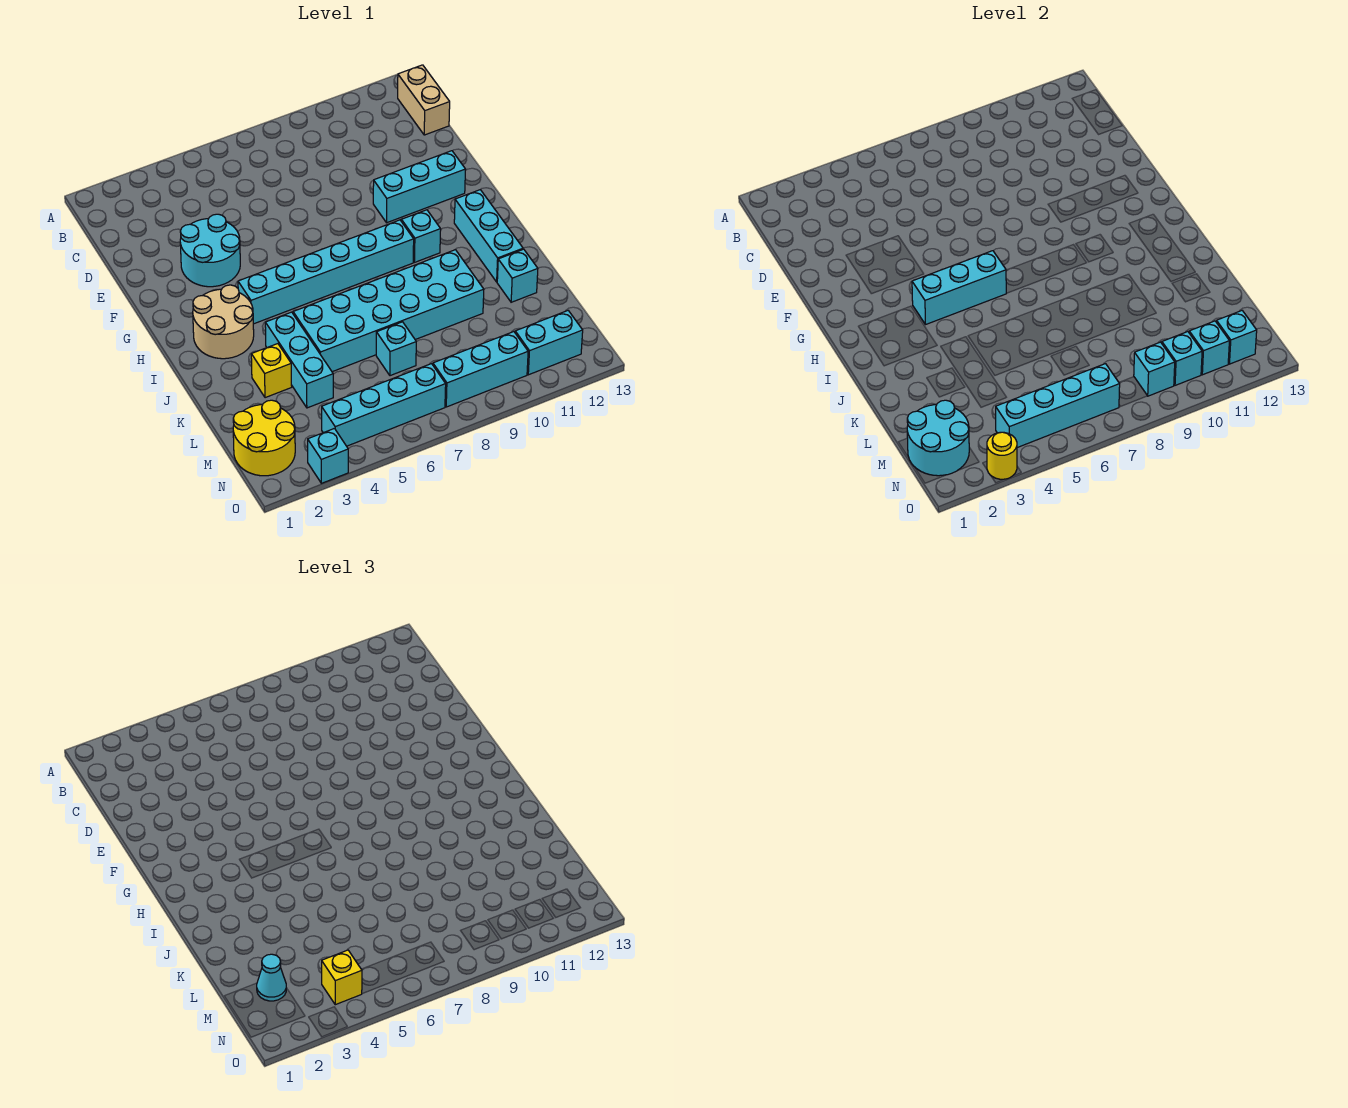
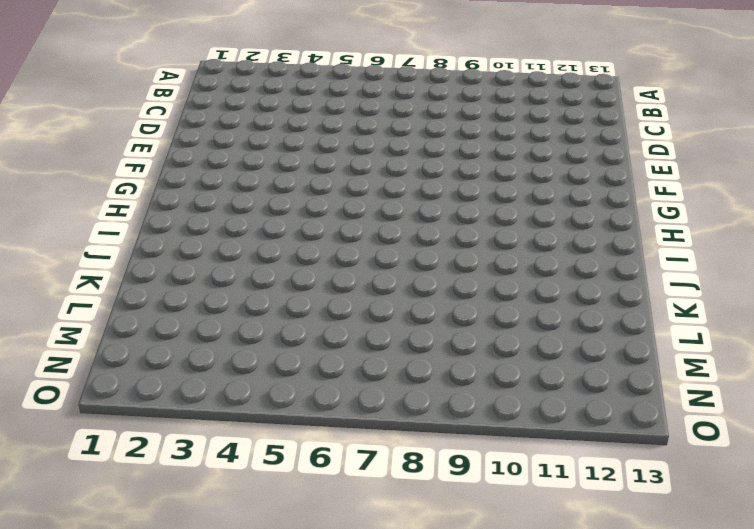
none -> tan brick B13:C13 level 1
none -> cyan round brick E3:F4 level 1
none -> cyan brick F10:F12 level 1

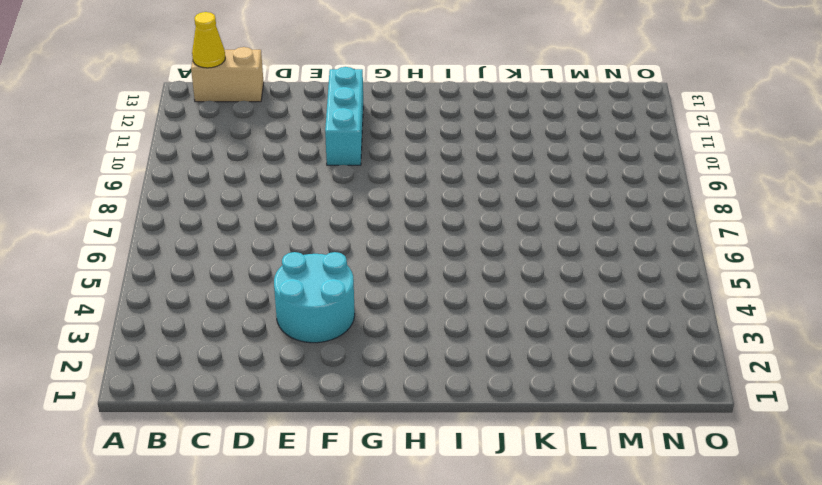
yellow cone B13 level 2 -> none
none -> tan round brick H2:I3 level 1
none -> cyan brick H4:H9 level 1
none -> cyan brick H10 level 1

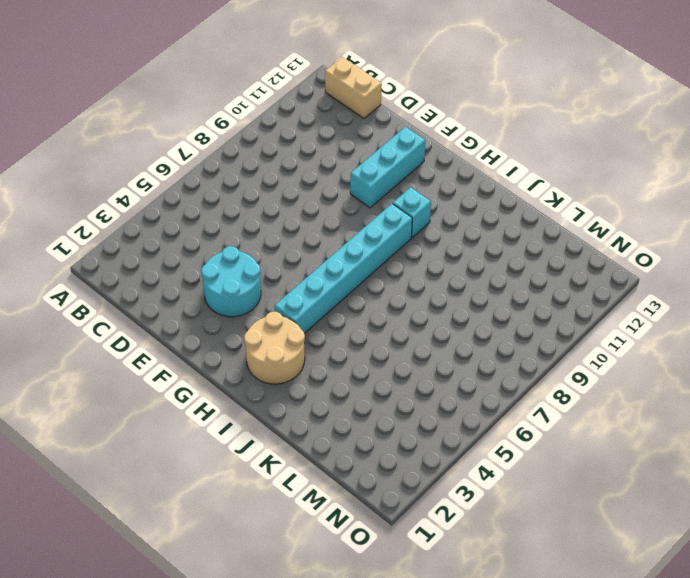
none -> cyan brick H12:J12 level 1
none -> cyan brick J4:L4 level 1
none -> cyan brick J5:K10 level 1

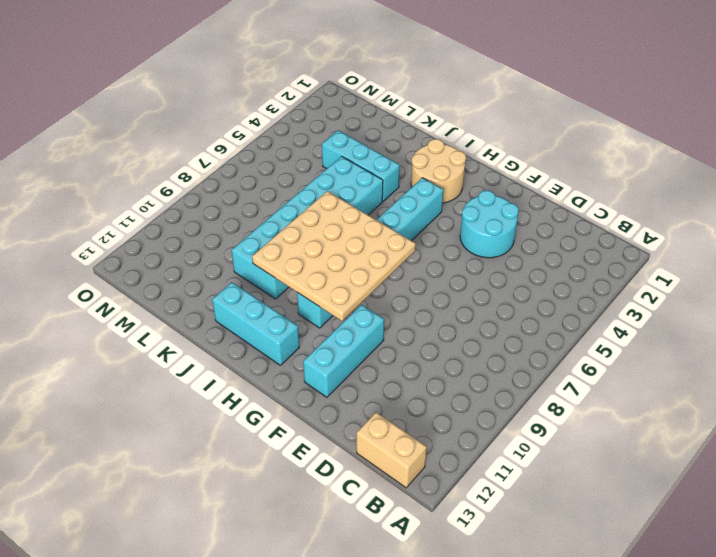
tan plate G7:J10 level 2 -> none
none -> yellow brick K3 level 1
none -> cyan brick K12 level 1
none -> cyan brick L7 level 1

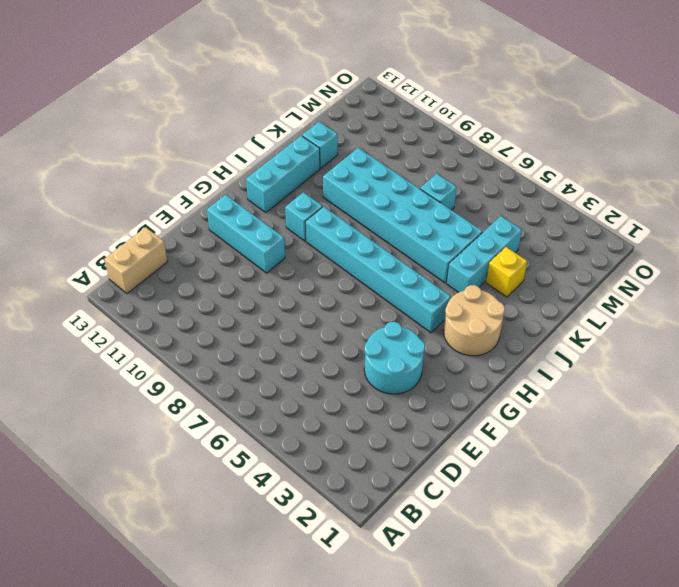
none -> yellow round brick M1:N2 level 1
none -> cyan brick N4:N7 level 1
none -> cyan brick N8:N10 level 1

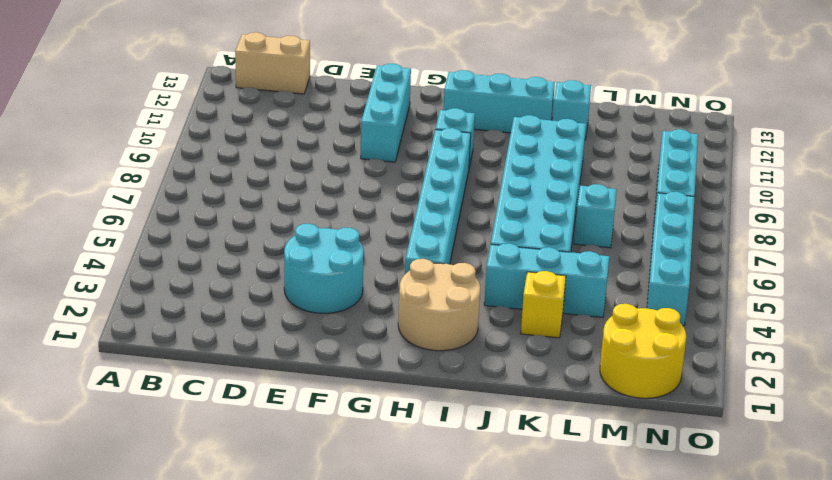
none -> cyan brick N11:N12 level 1
none -> cyan brick O3 level 1
none -> cyan brick H4:H6 level 2

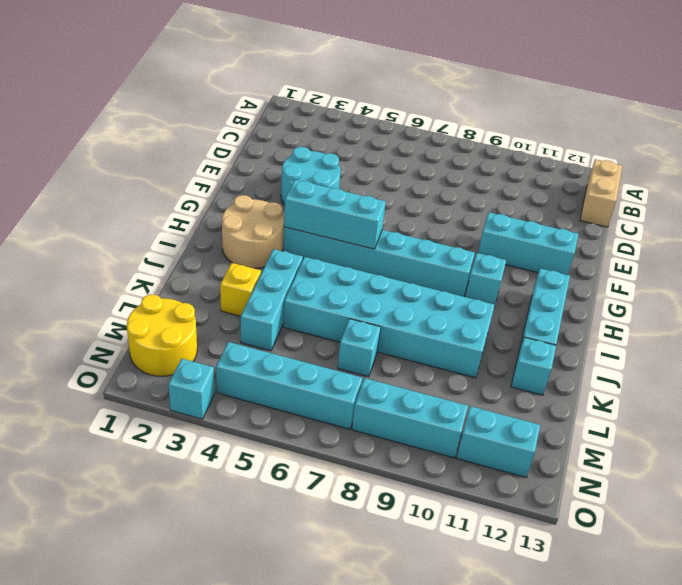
none -> cyan round brick M1:N2 level 2
none -> cyan brick N4:N7 level 2
none -> cyan brick N9 level 2

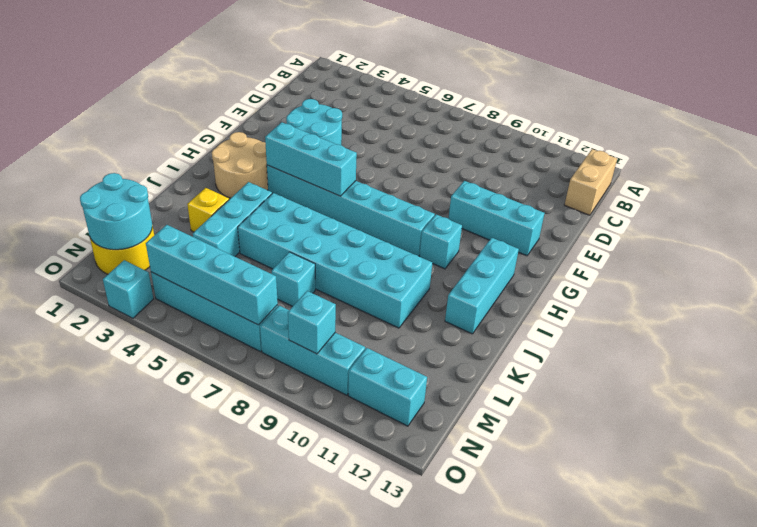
none -> cyan brick K12 level 1
none -> cyan brick N10 level 2
none -> cyan brick N11 level 2

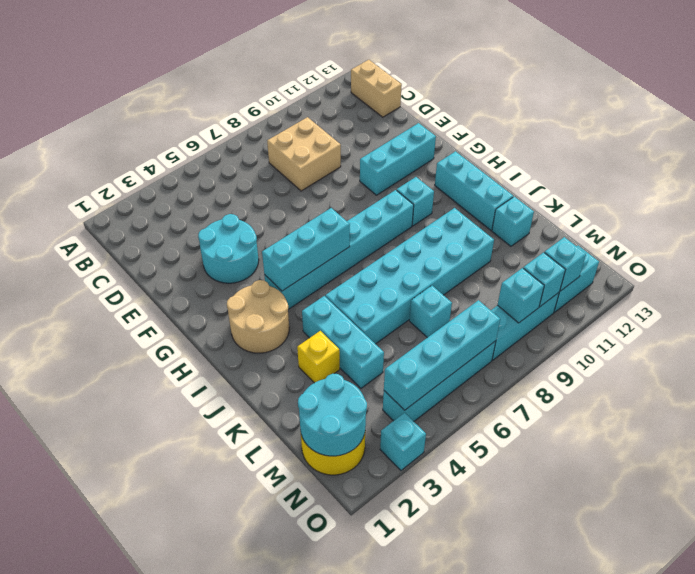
tan brick C8:D9 level 1 -> none
none -> cyan brick N12 level 2
none -> yellow round brick O3 level 2
none -> cyan cone M2 level 3

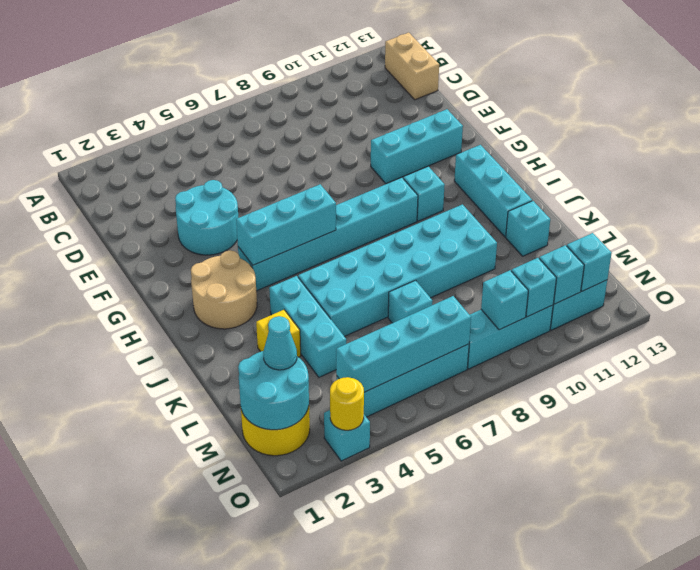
none -> yellow brick N4 level 3

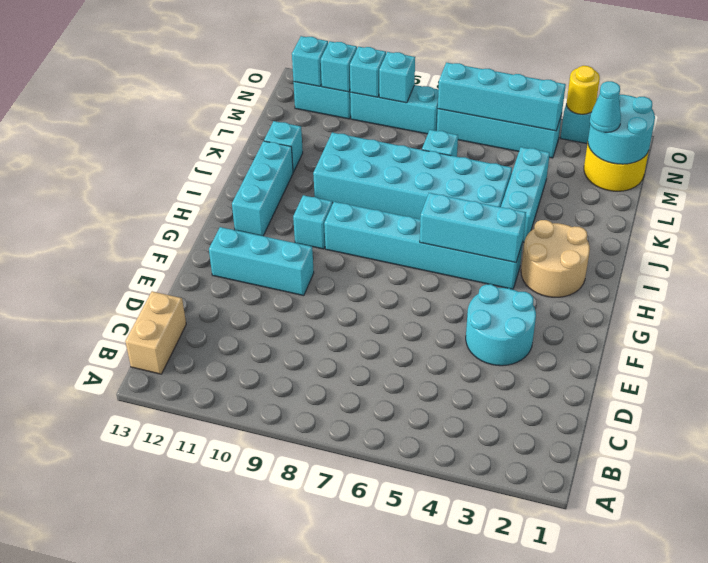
none -> yellow brick K3 level 1
none -> yellow brick N4 level 3

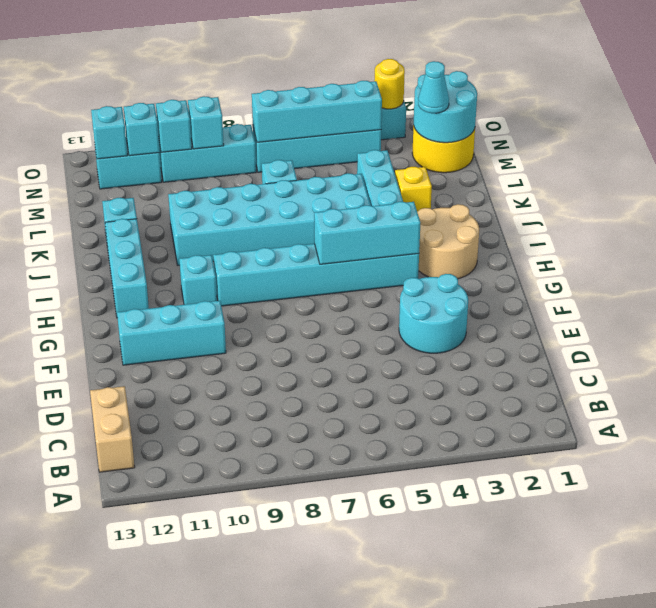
none -> yellow brick N4 level 3

